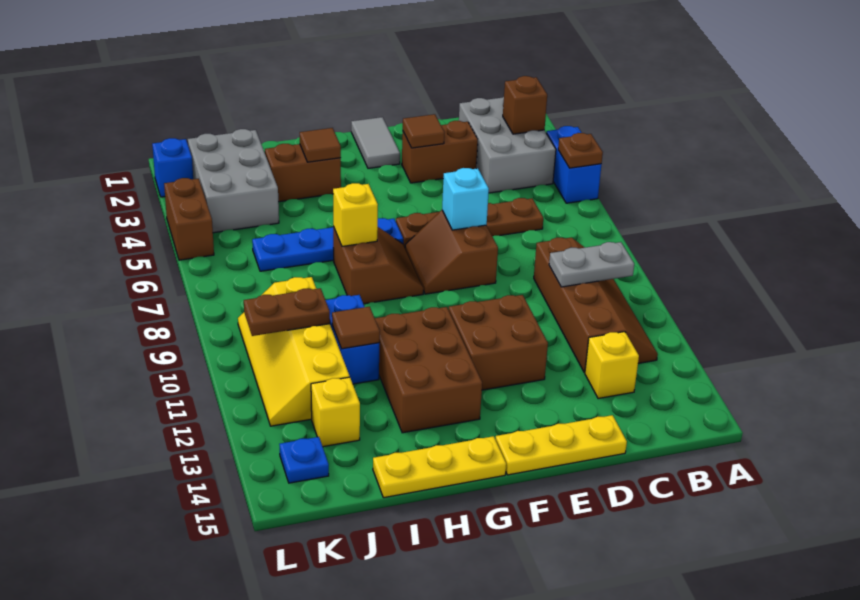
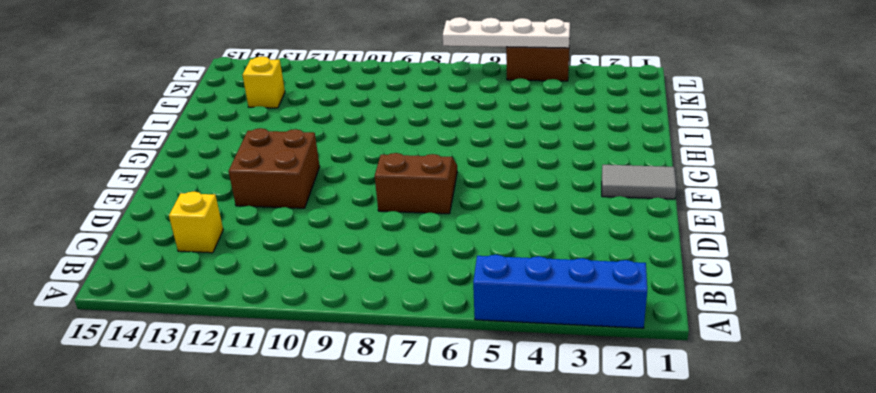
blue brick A2:A5 level 1 -> blue brick A4:A5 level 1
white plate L4:L7 level 2 -> none
none -> grey brick B2:C4 level 1
none -> brown slope B9:C12 level 1 top C
none -> brown plate C6:F6 level 1
none -> brown brick D3:E3 level 1

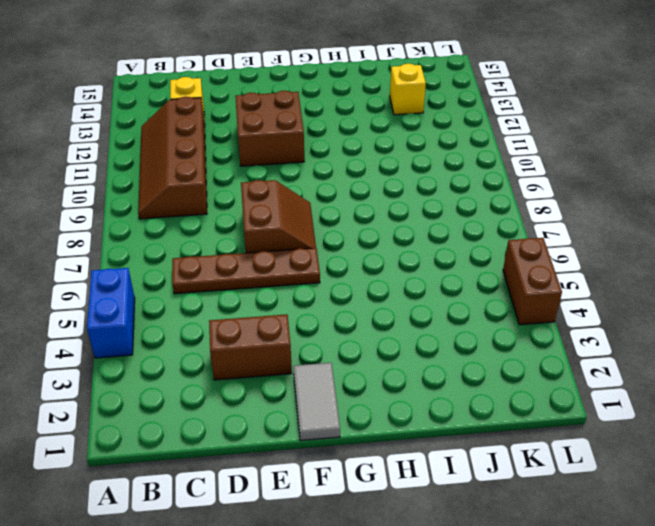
none -> grey brick B2:C4 level 1
none -> yellow plate D15:F15 level 1
none -> blue plate G6:J6 level 1
none -> brown slope G7:H8 level 1 top H

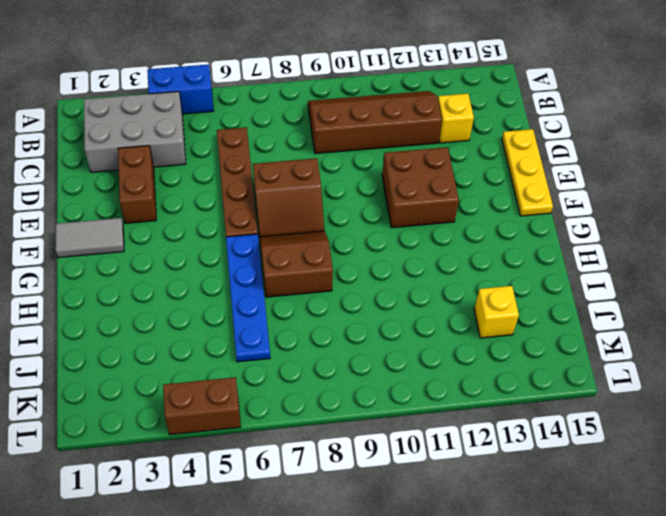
none -> brown brick G11:H13 level 1
none -> yellow plate G15:I15 level 1
none -> brown brick H3:I3 level 1
none -> blue brick I10:I11 level 1

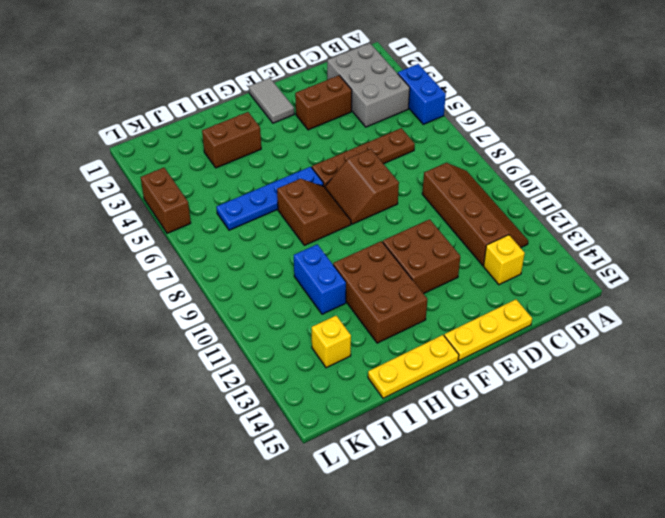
none -> grey brick J2:K4 level 1
none -> yellow slope J9:K12 level 1 top J
none -> blue plate K14 level 1
none -> blue brick L2 level 1

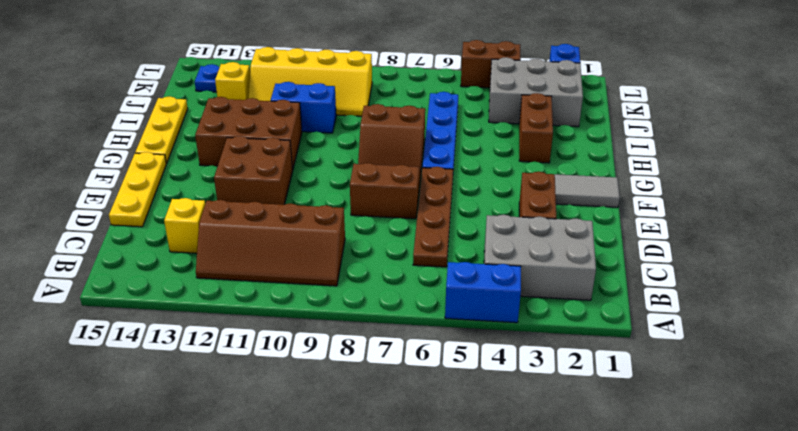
yellow slope J9:K12 level 1 top K -> yellow slope J9:K12 level 1 top J
none -> brown plate A5 level 2
none -> brown brick B3 level 2
none -> grey plate B10:C10 level 2
none -> brown tile E3 level 2

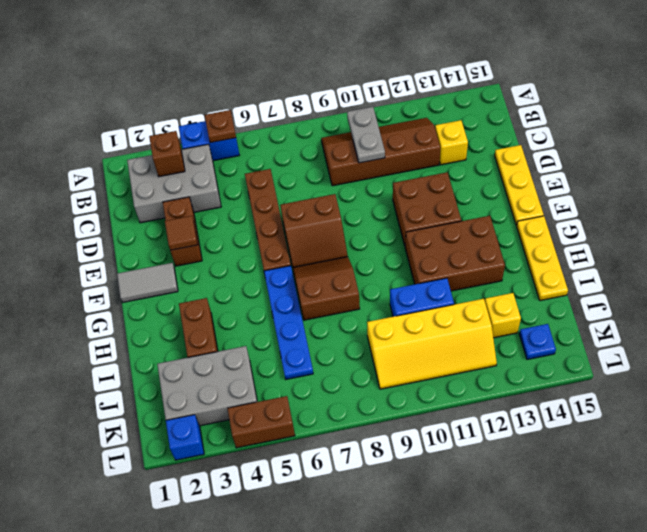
none -> cyan brick E7 level 2
none -> brown tile H3 level 2
none -> yellow brick H7 level 2
none -> brown tile I11 level 2

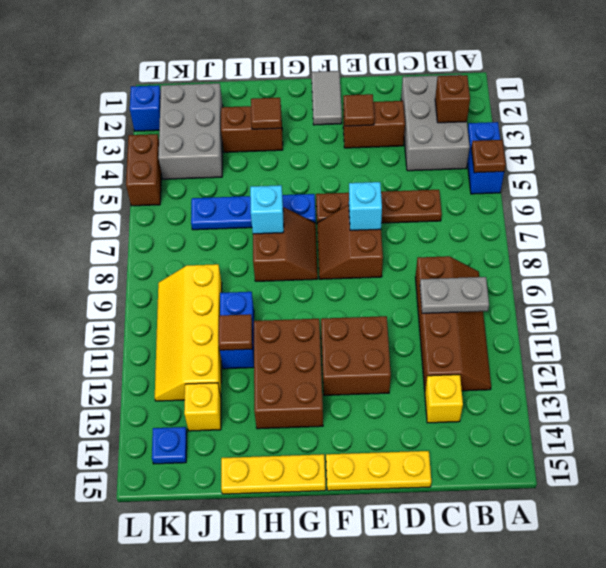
cyan brick H7 level 2 -> yellow brick H7 level 2
none -> brown plate J10:K10 level 2

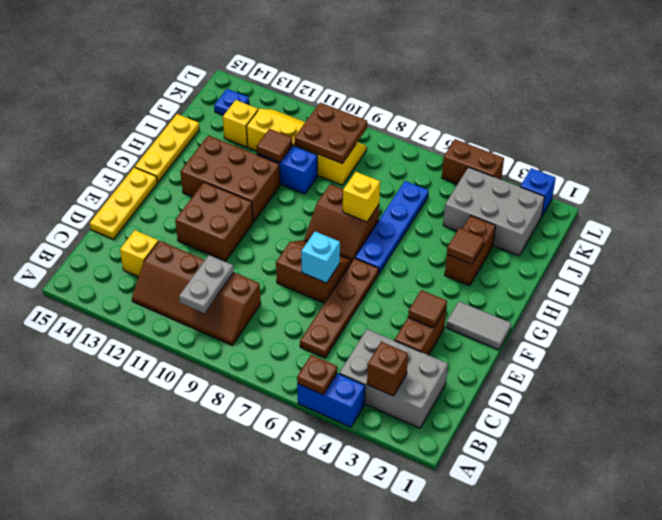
brown plate J9:K10 level 2 -> brown plate J10:K10 level 2

